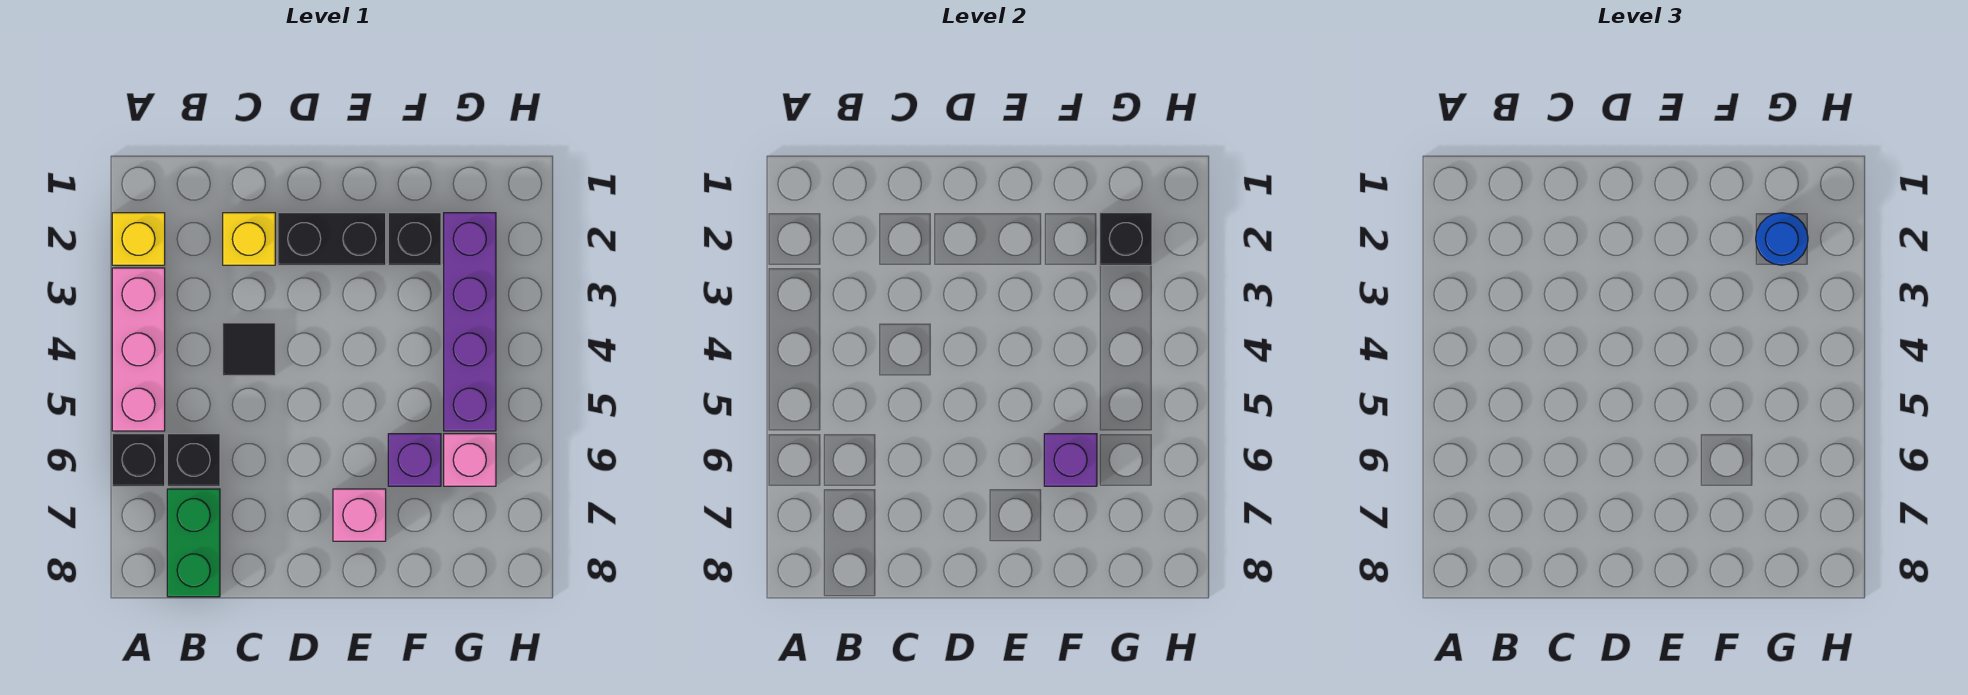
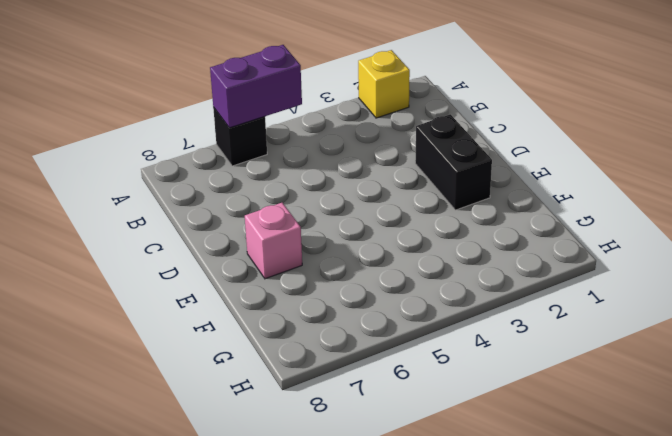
purple brick A5:A6 level 2 -> none
none -> pink brick A3:A5 level 1
none -> black brick B6 level 1
none -> green brick B7:B8 level 1

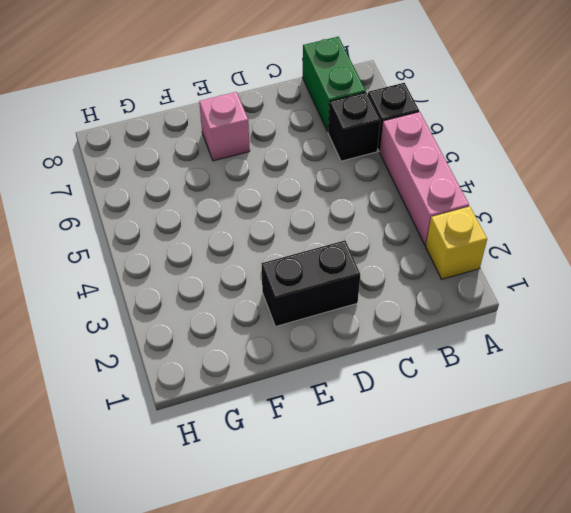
none -> yellow brick C2 level 1
none -> black tile C4 level 1
none -> black brick F2 level 1

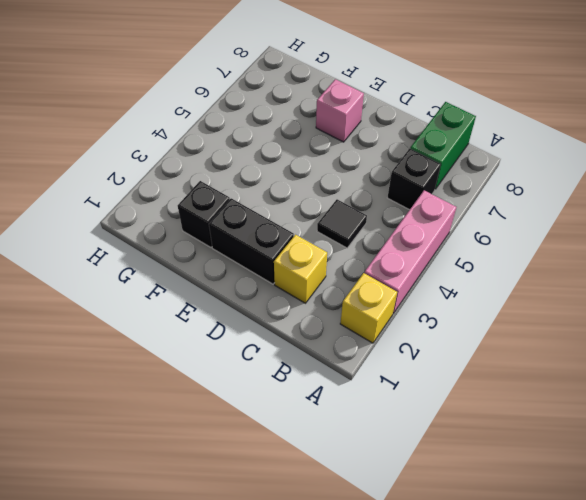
none -> black brick A6 level 1
none -> purple brick F6 level 1
none -> purple brick G2:G5 level 1

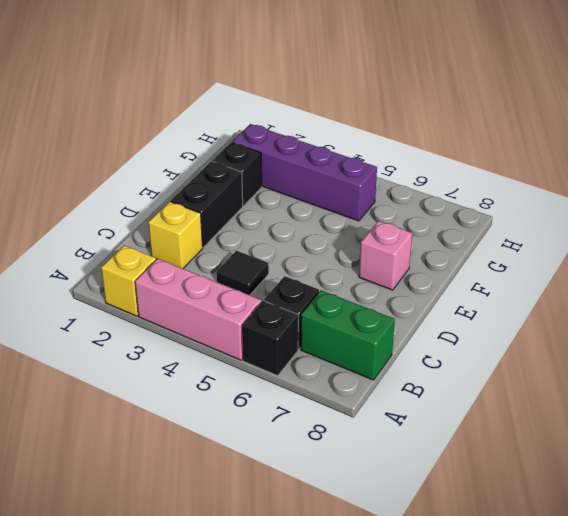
none -> purple brick F6 level 1
none -> pink brick G6 level 1
none -> purple brick F6 level 2

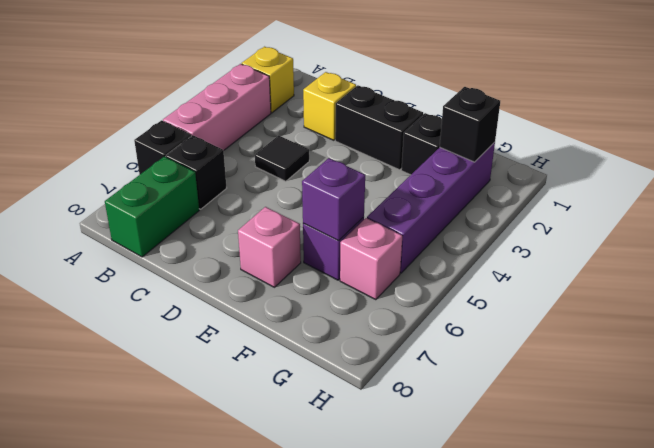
none -> blue round brick G2 level 3

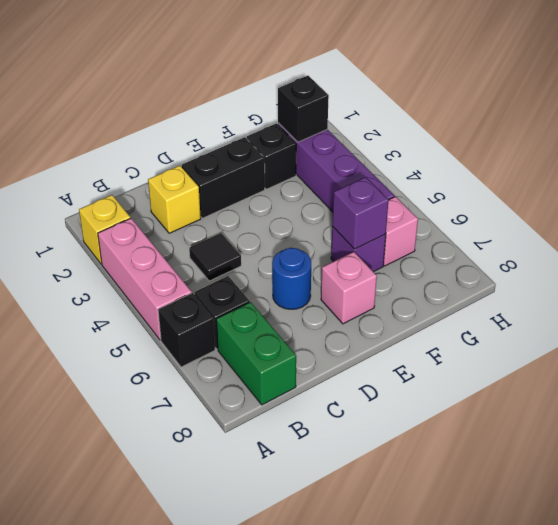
blue round brick D6 level 1 -> blue round brick G2 level 3

